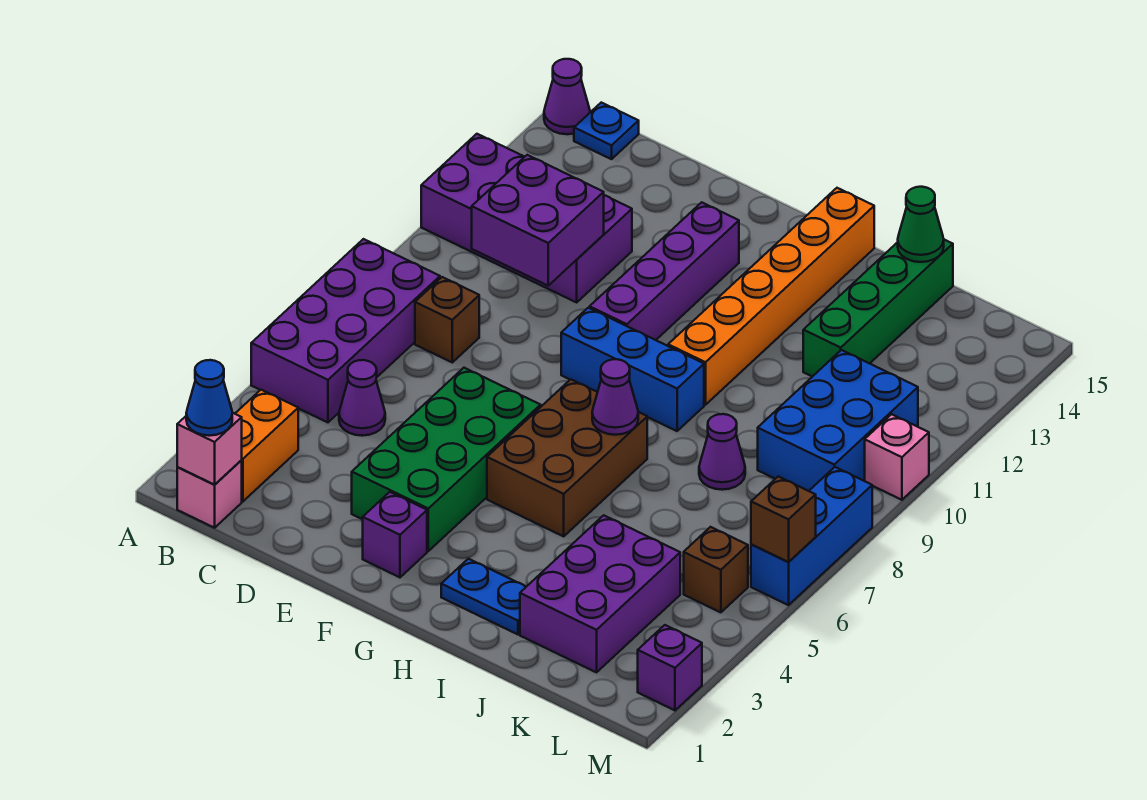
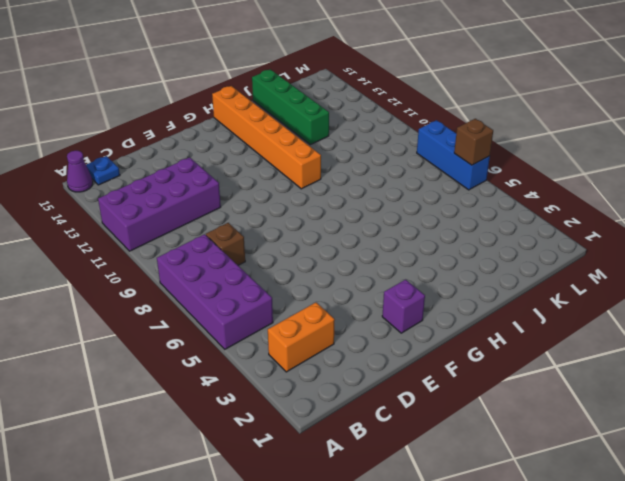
orange brick B3:C3 level 1 -> orange brick B2:B3 level 1
none -> pink brick B1 level 1
none -> purple cone C5 level 1
none -> green brick E3:F6 level 1

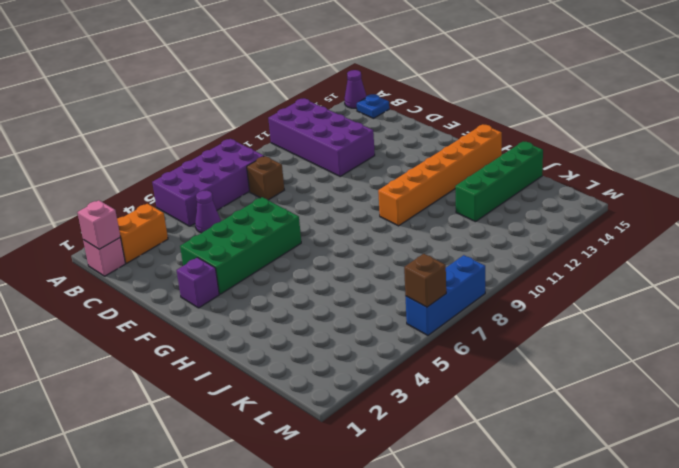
none -> blue brick F9:H9 level 1
none -> purple brick F10:F13 level 1
none -> brown brick G5:H7 level 1

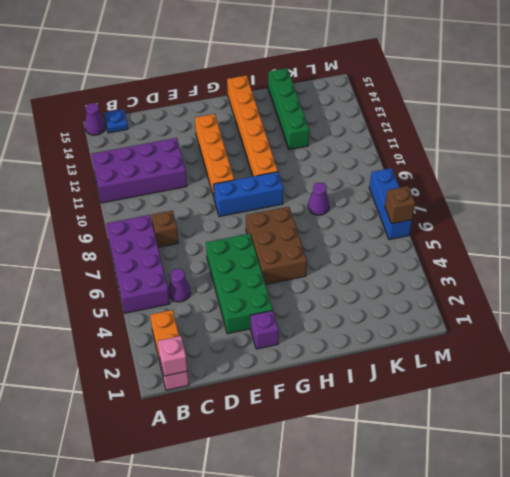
orange brick F10:F13 level 1 -> purple brick F10:F13 level 1
none -> blue plate H2:I2 level 1
none -> purple brick J2:K4 level 1
none -> blue brick K9:L11 level 1

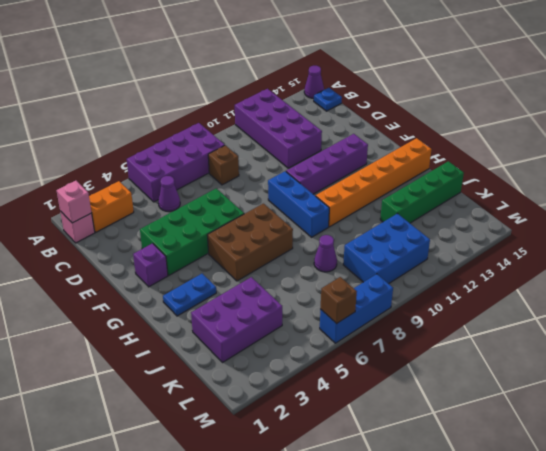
blue plate H2:H3 level 1 -> blue plate H2:I2 level 1
none -> brown brick L5 level 1
none -> purple brick M2 level 1
none -> pink brick M10 level 1

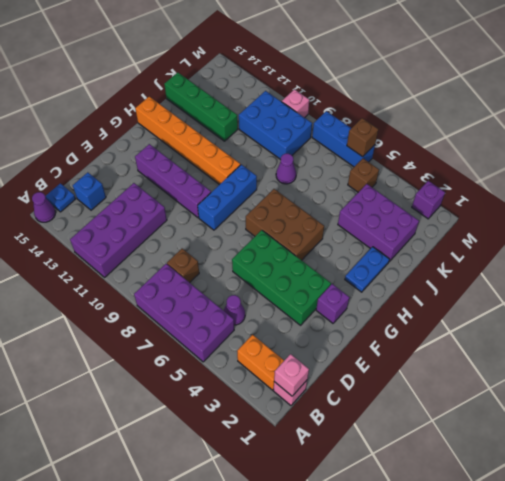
blue brick C14 level 1 -> none
none -> purple brick C10:D11 level 2
none -> purple cone H7 level 2
none -> green cone J15 level 2

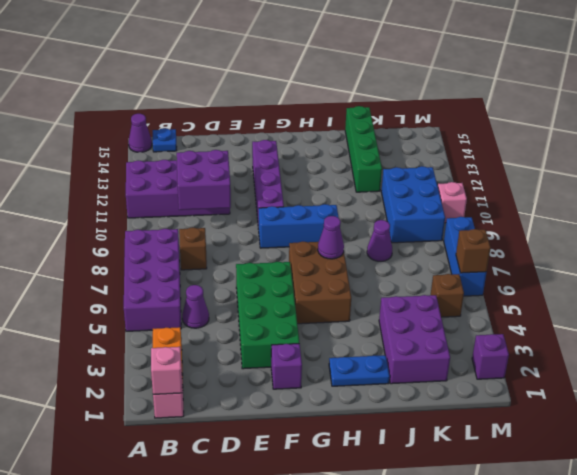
none -> orange brick H10:H15 level 1
none -> green cone J15 level 2
none -> blue cone B1 level 3

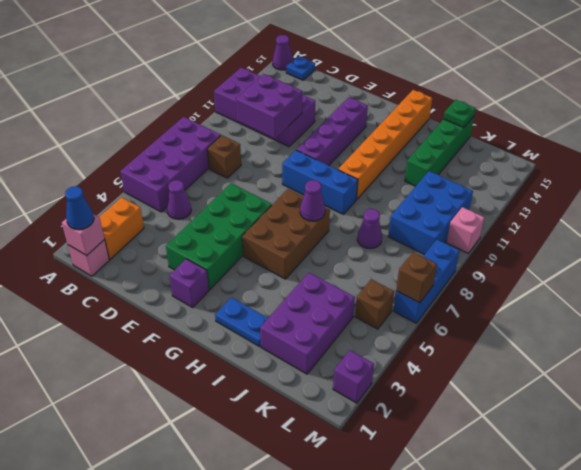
green plate J15 level 2 -> green cone J15 level 2

